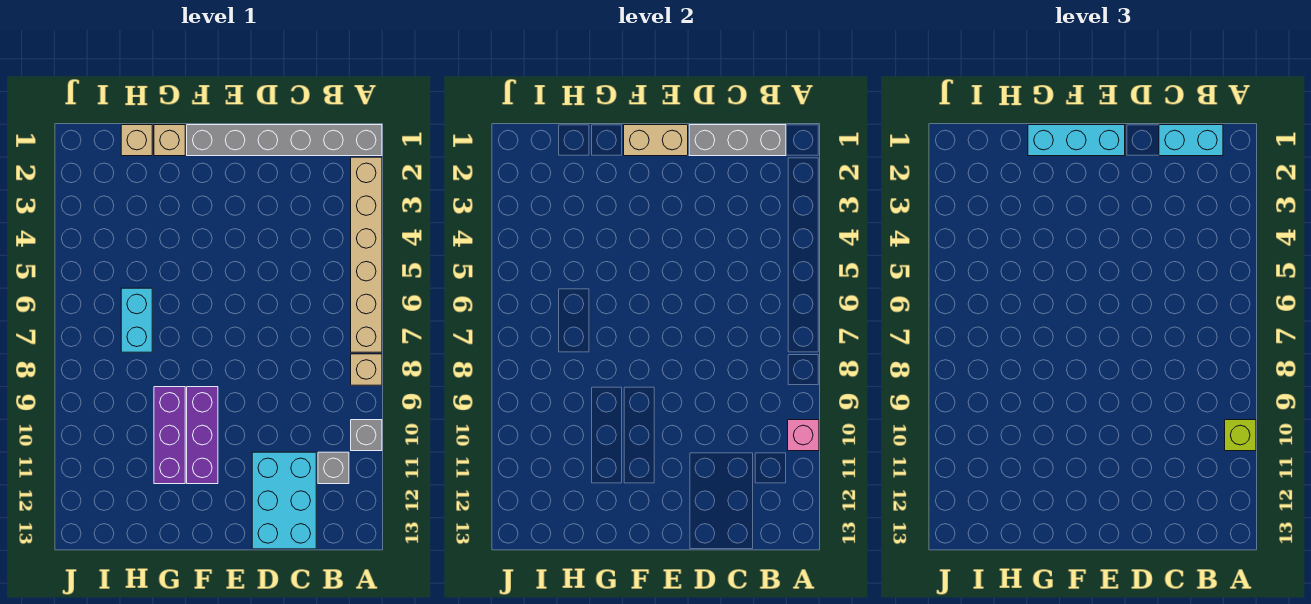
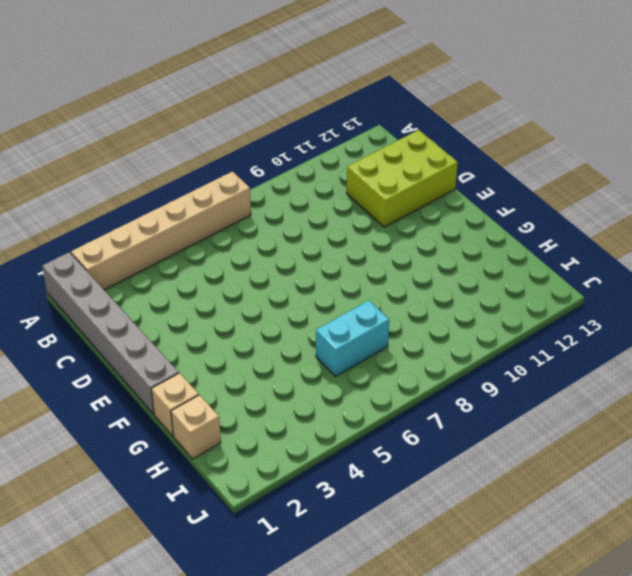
lime brick C11:D13 level 1 -> cyan brick C11:D13 level 1
none -> tan brick A8 level 1
none -> grey brick A10 level 1
none -> grey brick B11 level 1

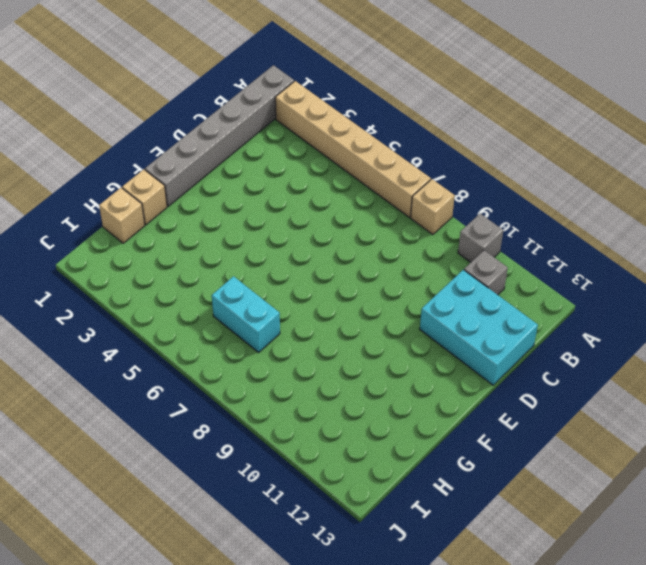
none -> purple brick F9:F11 level 1
none -> purple brick G9:G11 level 1
none -> pink brick A10 level 2

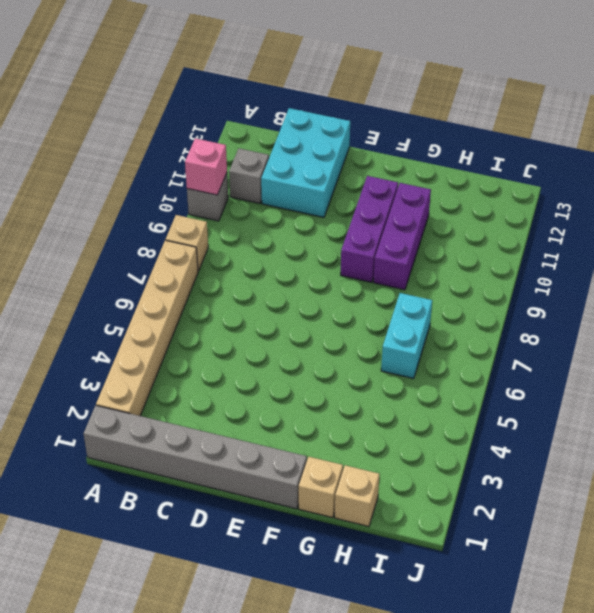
none -> grey brick B1:D1 level 2
none -> tan brick E1:F1 level 2
none -> lime brick A10 level 3

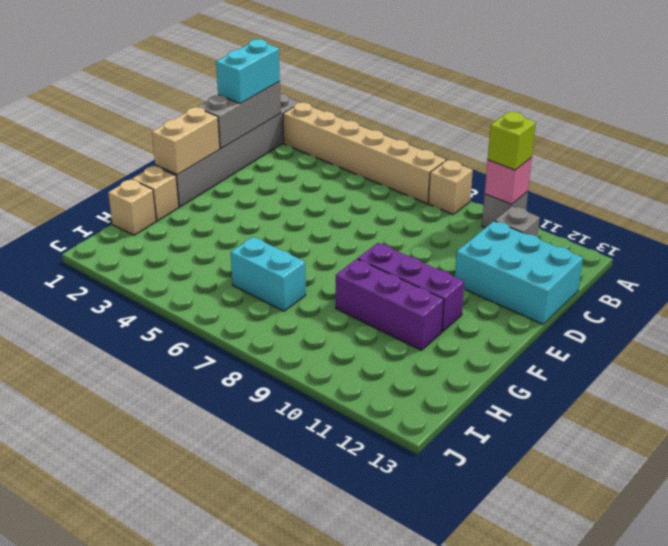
none -> cyan brick E1:G1 level 3

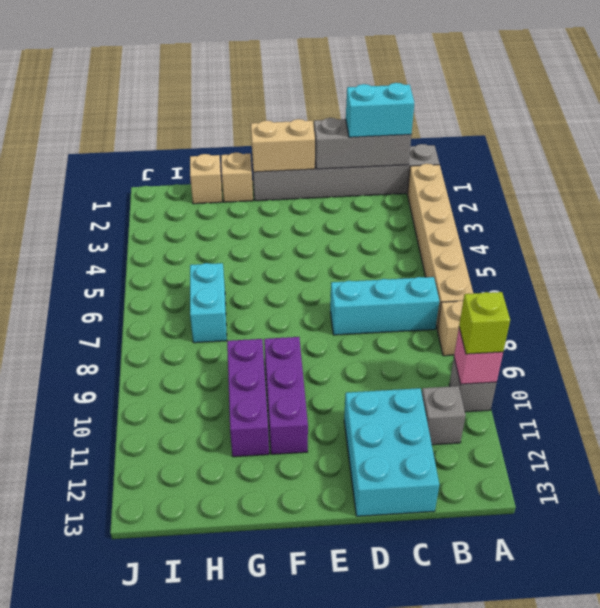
cyan brick B7:D7 level 1 -> cyan brick E1:G1 level 3

